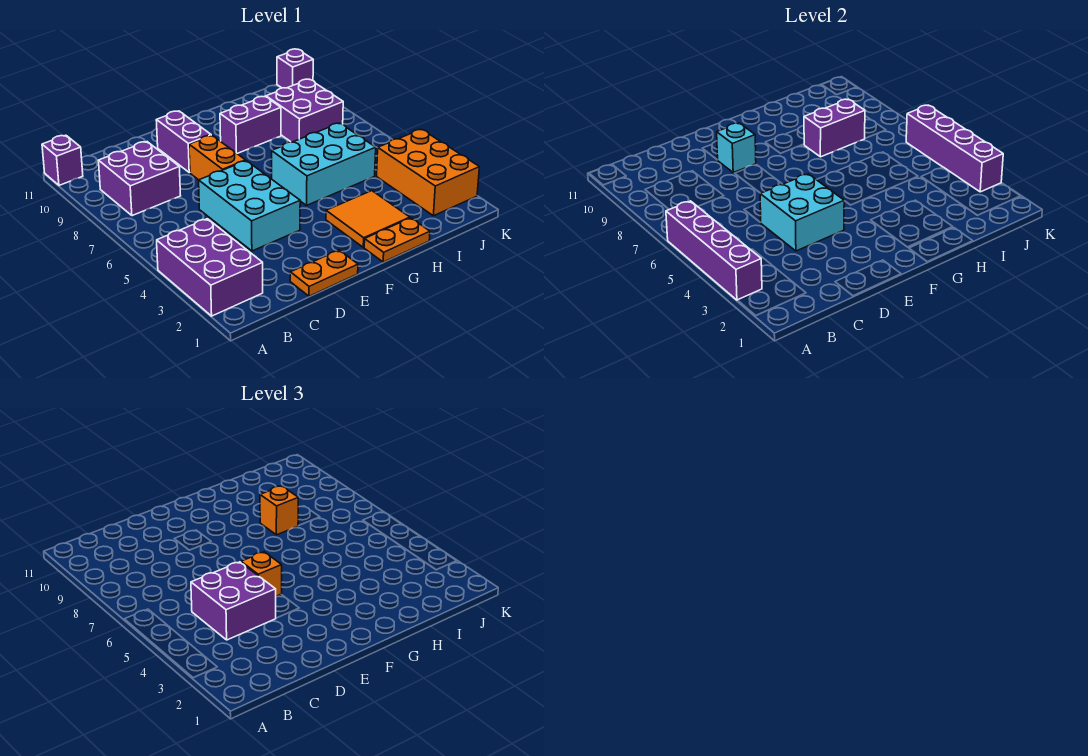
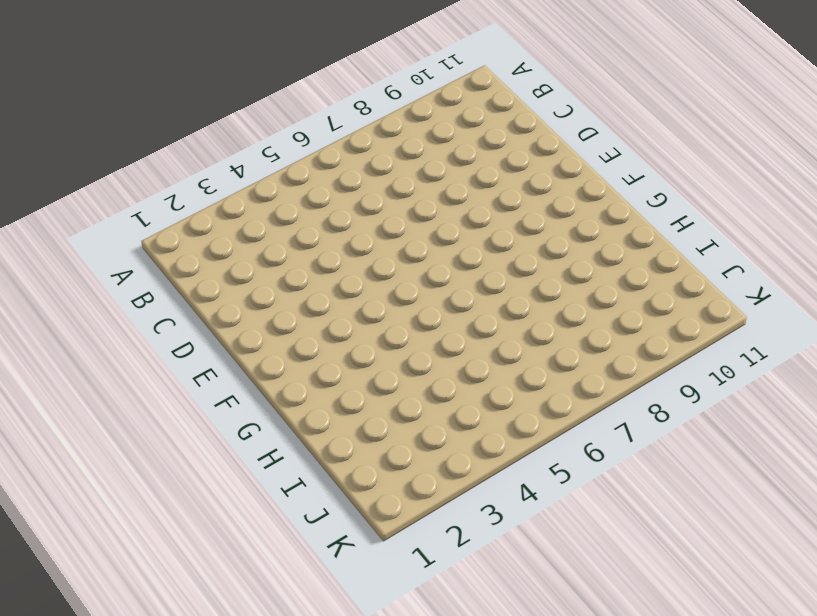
none -> purple brick A2:B4 level 1
none -> purple brick A11 level 1
none -> purple brick B8:C9 level 1

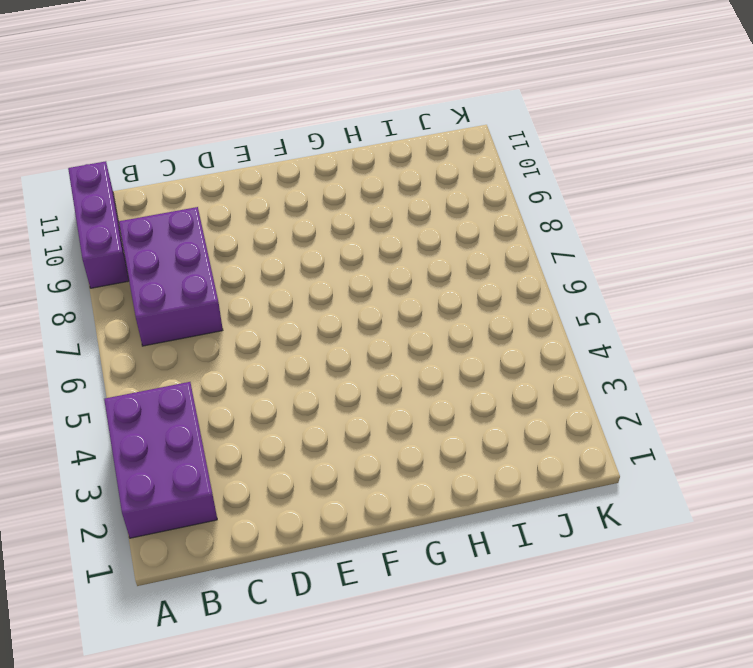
purple brick A9:A11 level 1 -> purple brick A11 level 1
purple brick B7:C9 level 1 -> purple brick B8:C9 level 1
none -> orange plate D1:E1 level 1
none -> cyan brick D4:E6 level 1
none -> orange brick E7:E8 level 1

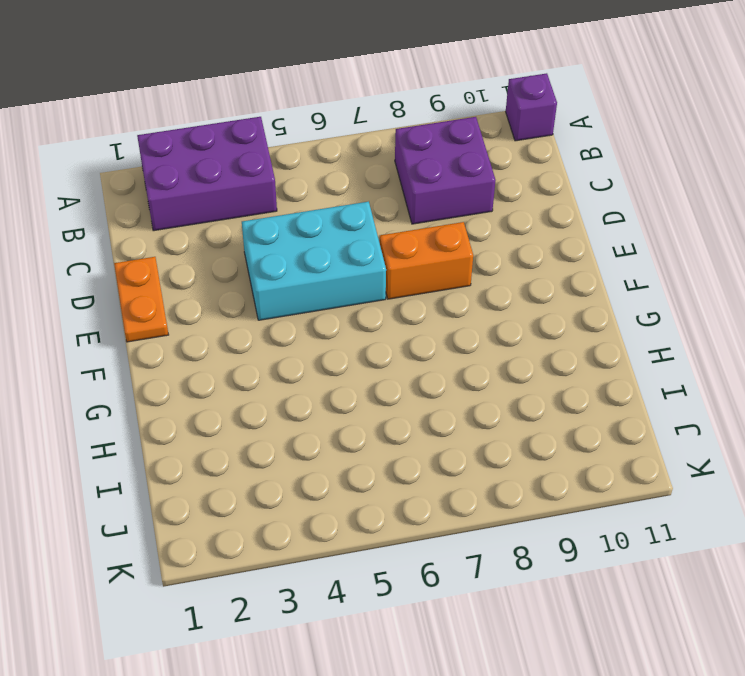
none -> purple brick E9:E10 level 1
none -> orange plate G1:H1 level 1
none -> orange tile G2:H3 level 1

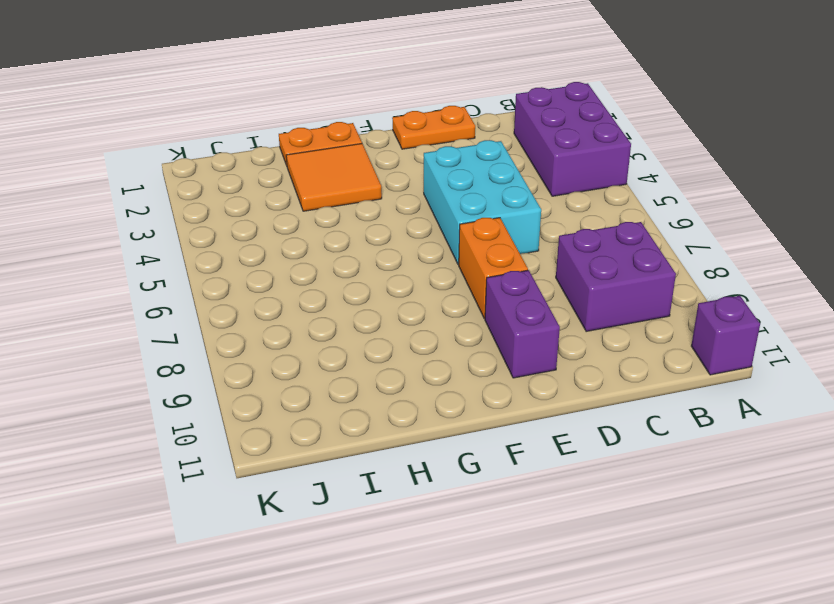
none -> cyan brick G5:I6 level 1
none -> purple brick G9:H9 level 1
none -> purple brick I8:J9 level 1

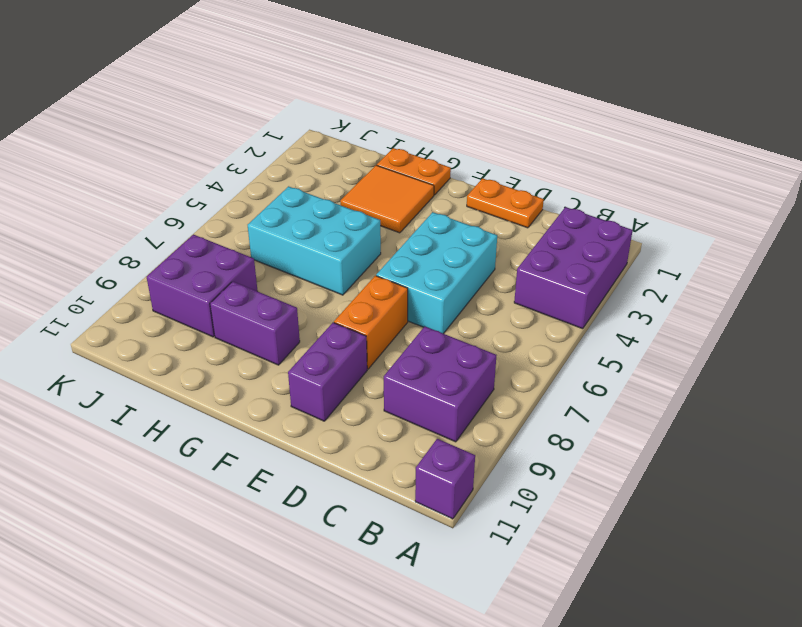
none -> orange brick J2:K4 level 1
none -> purple brick K11 level 1
none -> purple brick A3:A6 level 2

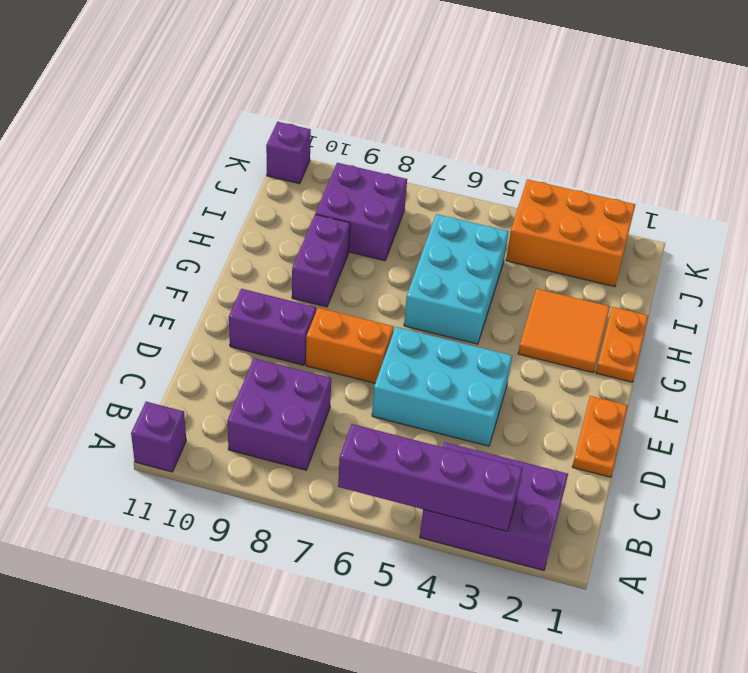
none -> cyan brick D4:E5 level 2
none -> cyan brick E9 level 2
none -> purple brick H8:I8 level 2

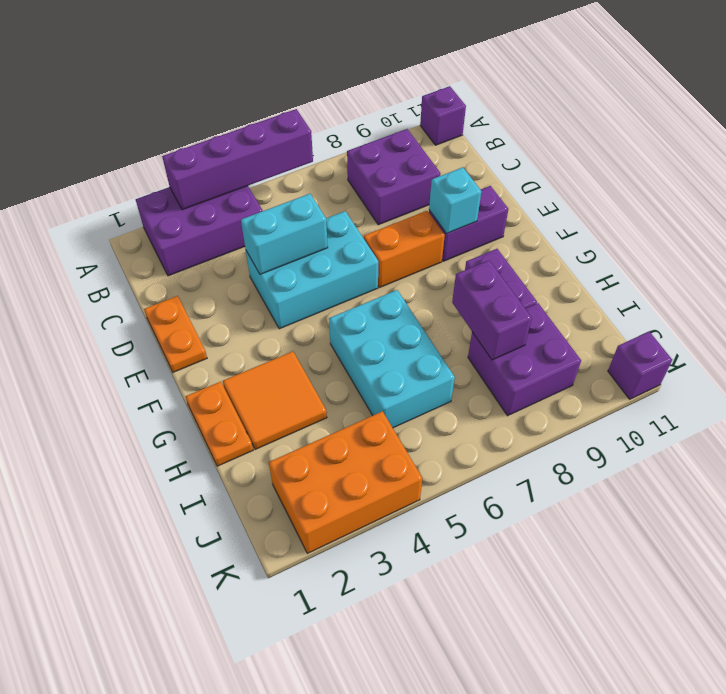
cyan brick D4:D5 level 2 -> cyan brick D4:E5 level 2
none -> purple brick K3:K6 level 2
none -> purple brick C4:D5 level 3
none -> orange brick E5 level 3

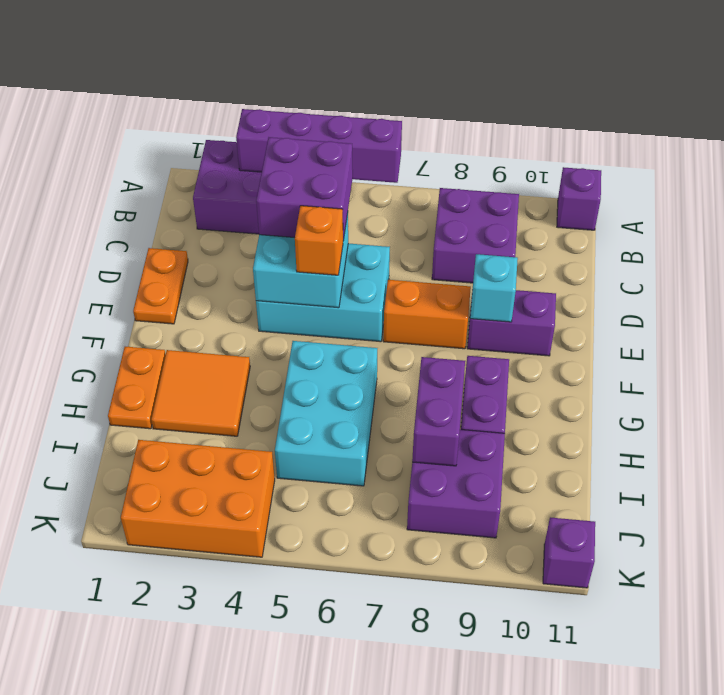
none -> purple brick K3:K6 level 2
none -> orange brick H8 level 3

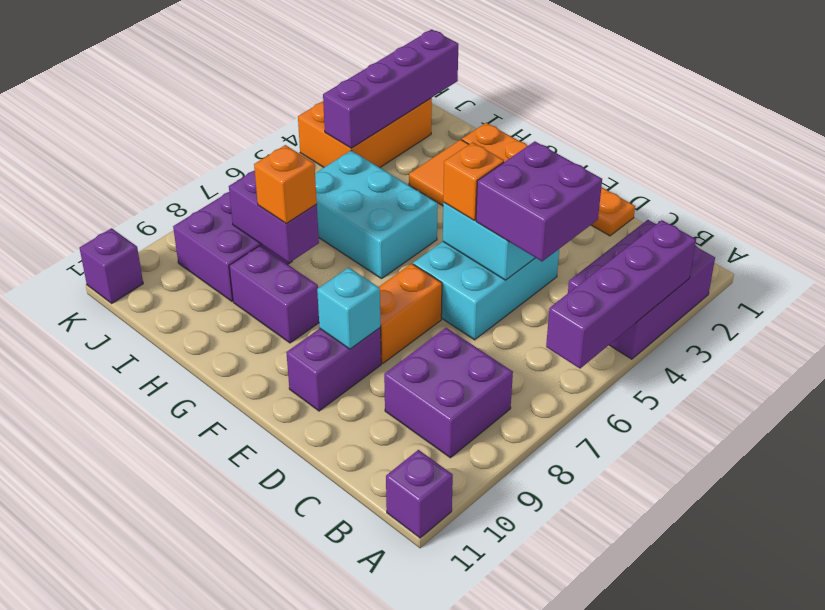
purple brick J1:J4 level 2 -> purple brick K3:K6 level 2

